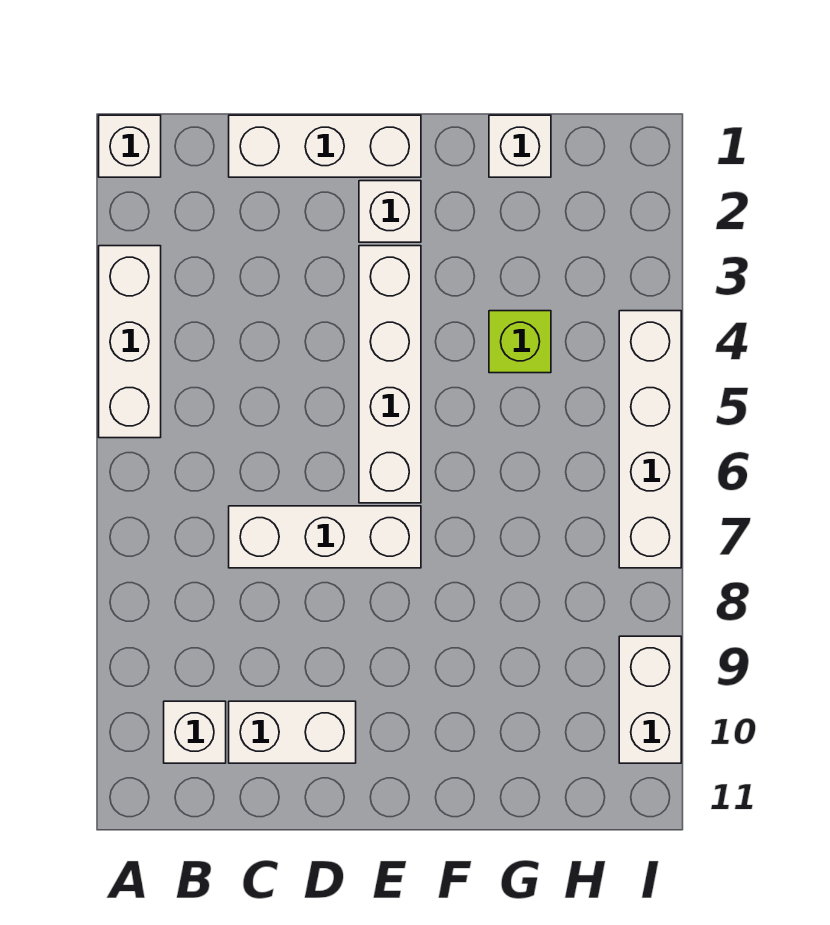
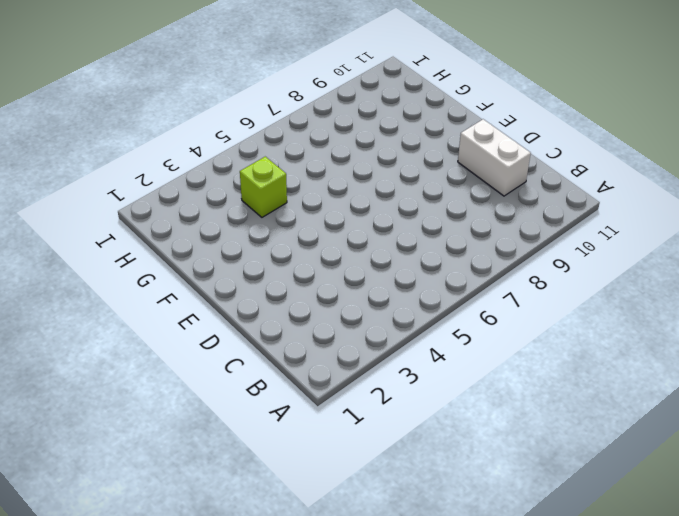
none -> white brick A1 level 1
none -> white brick A3:A5 level 1
none -> white brick B10 level 1

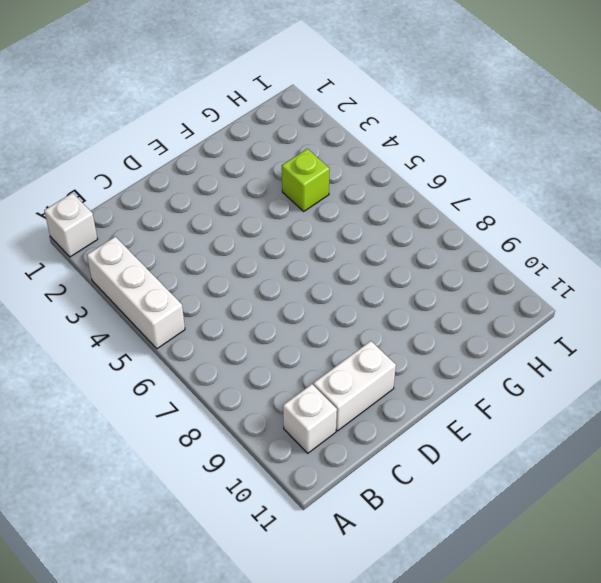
none -> white brick C1:E1 level 1
none -> white brick C7:E7 level 1
none -> white brick E2 level 1

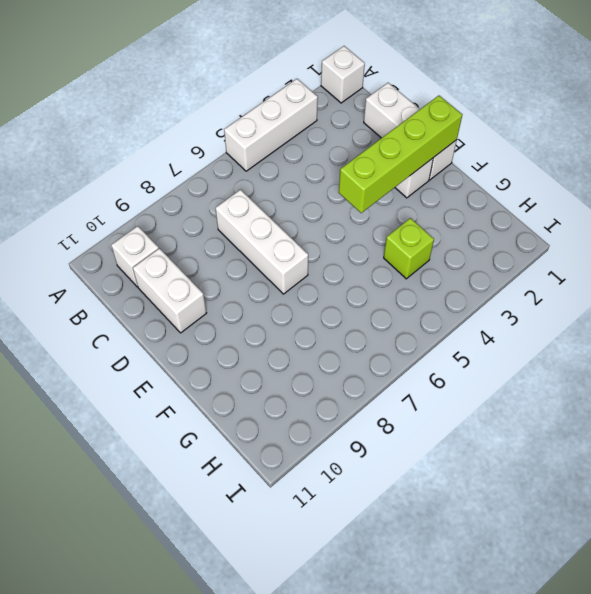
lime brick E1:E4 level 2 -> none
none -> white brick E3:E6 level 1
none -> white brick G1 level 1
none -> white brick I4:I7 level 1

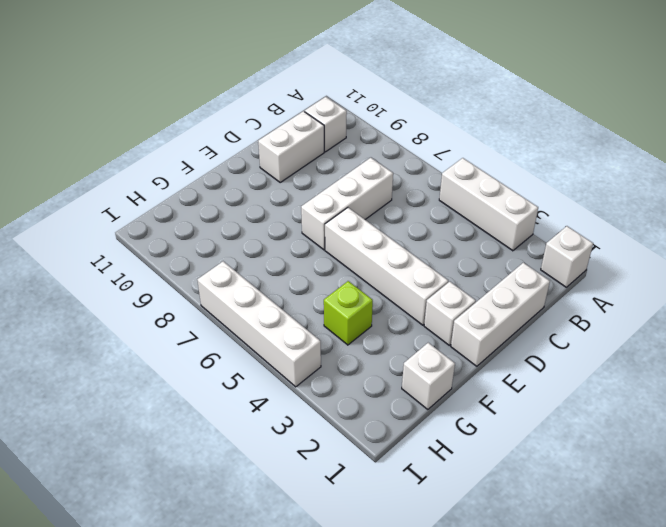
none -> white brick I9:I10 level 1

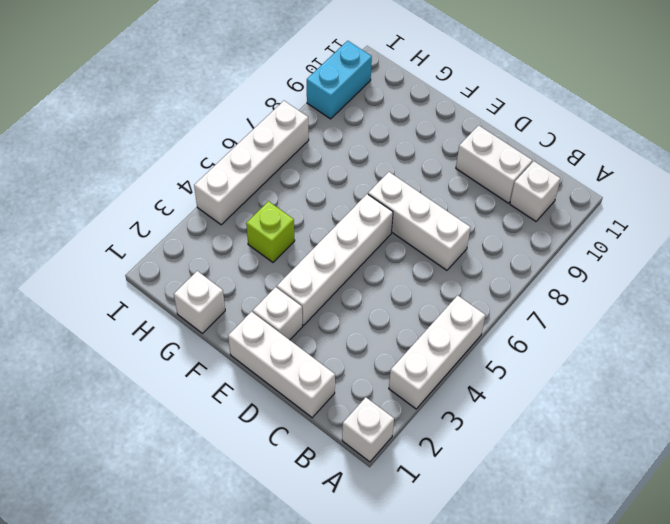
cyan brick I9:I10 level 1 -> white brick I9:I10 level 1

